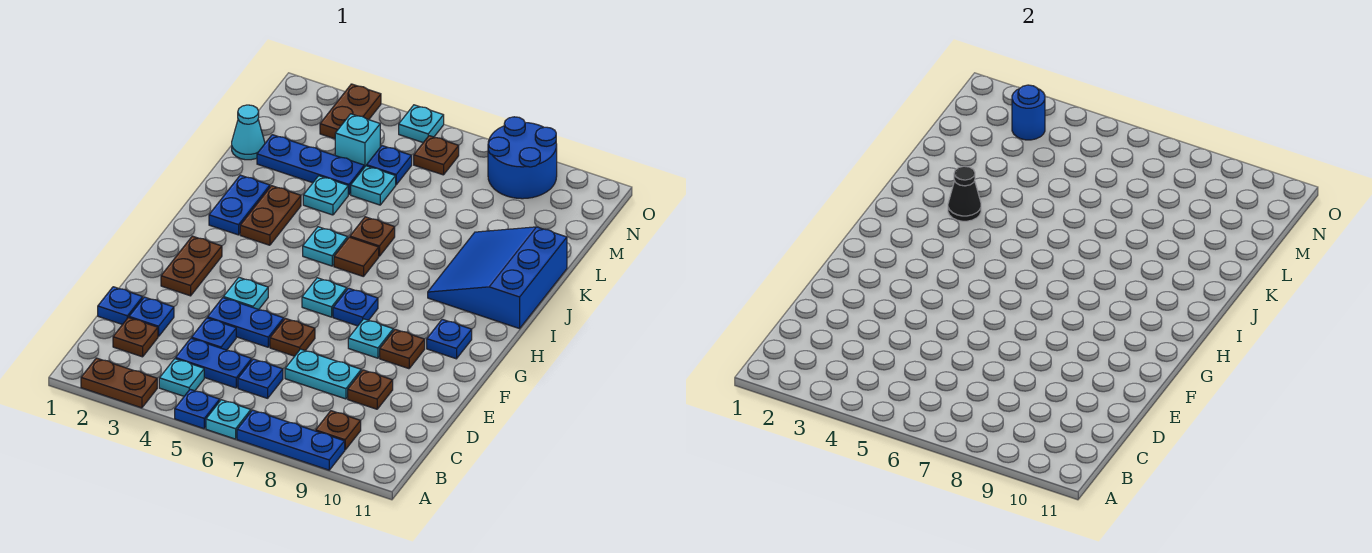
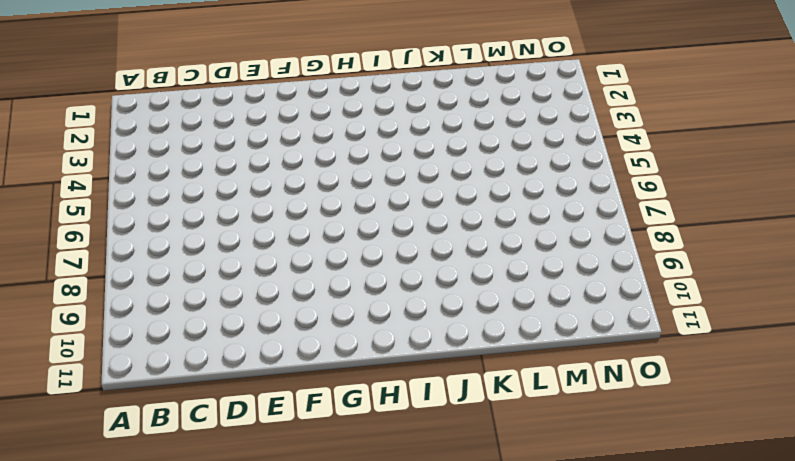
none -> brown plate A2:A3 level 1
none -> blue plate A5 level 1
none -> cyan plate A6 level 1
none -> blue plate A7:A9 level 1

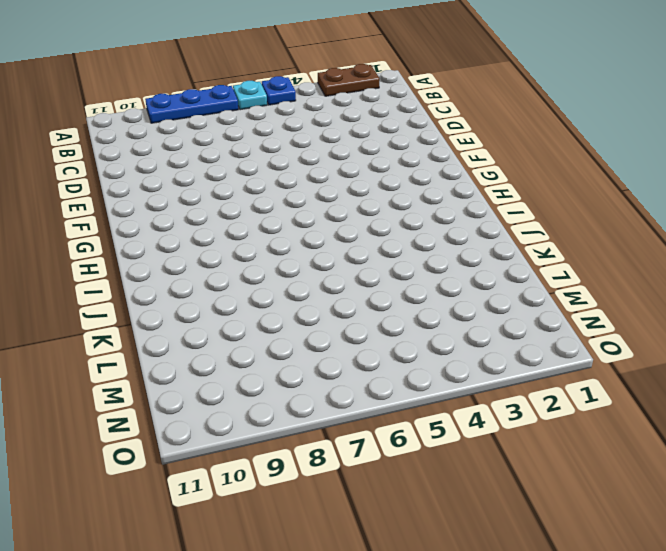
none -> cyan plate B4 level 1
none -> brown plate B9 level 1
none -> brown plate C2 level 1
none -> blue plate C4:C5 level 1

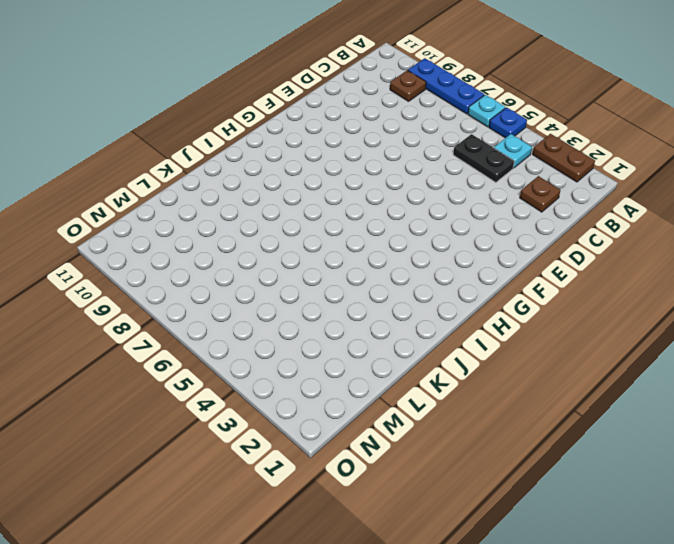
black plate C4:C5 level 1 -> blue plate C4:C5 level 1
none -> blue plate C6 level 1
none -> blue plate D1 level 1
none -> blue plate D2 level 1
none -> blue plate D4 level 1

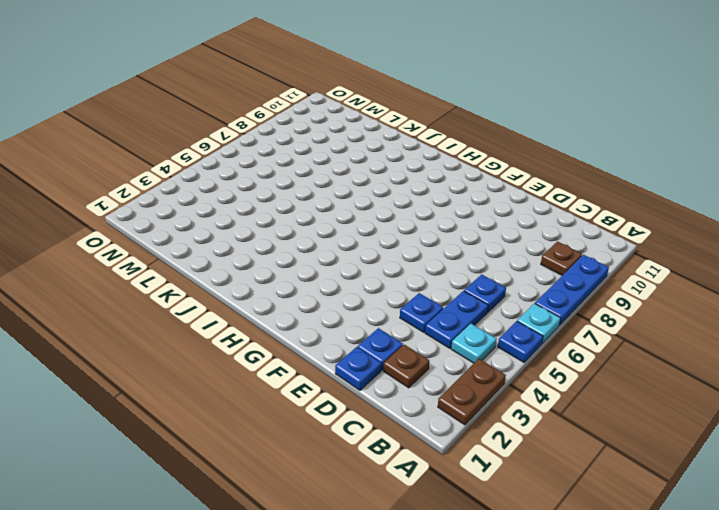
none -> cyan plate D7:D8 level 1
none -> brown plate D9 level 1
none -> blue plate E4:E5 level 1
none -> brown plate E6 level 1

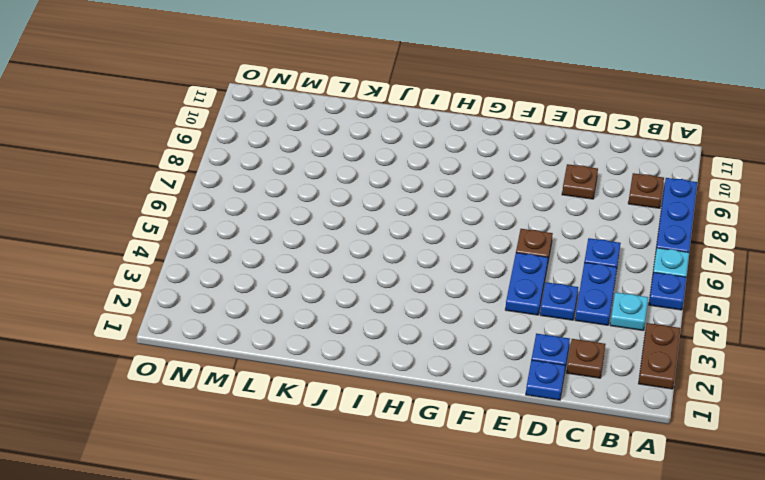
none -> cyan plate D7:D8 level 1
none -> brown plate F2:G2 level 1
none -> cyan plate F4 level 1
none -> cyan plate F8 level 1

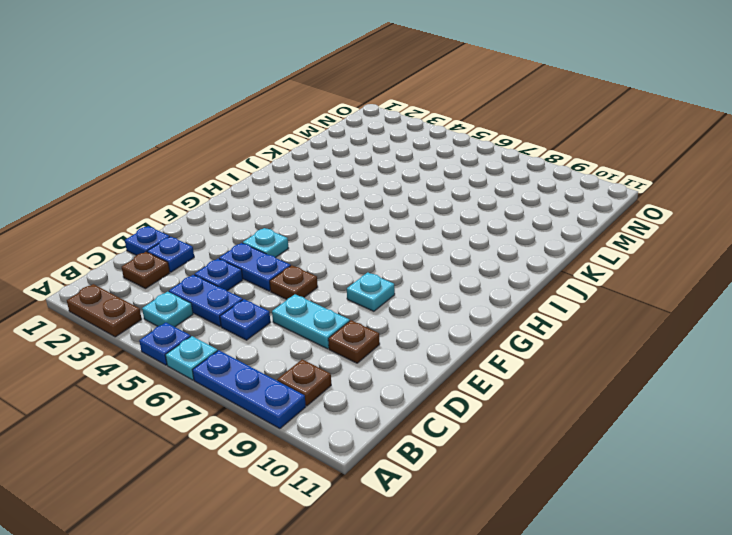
none -> brown plate F2:G2 level 1
none -> brown plate F9 level 1
none -> cyan plate G6 level 1
none -> blue plate G7 level 1

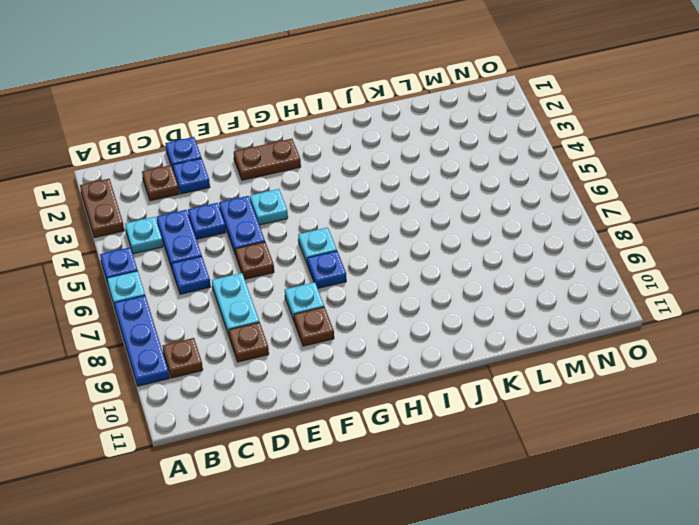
none -> blue plate G10 level 1
none -> blue plate I2:J2 level 1
none -> brown plate I3:J3 level 1
none -> cyan plate I5 level 1

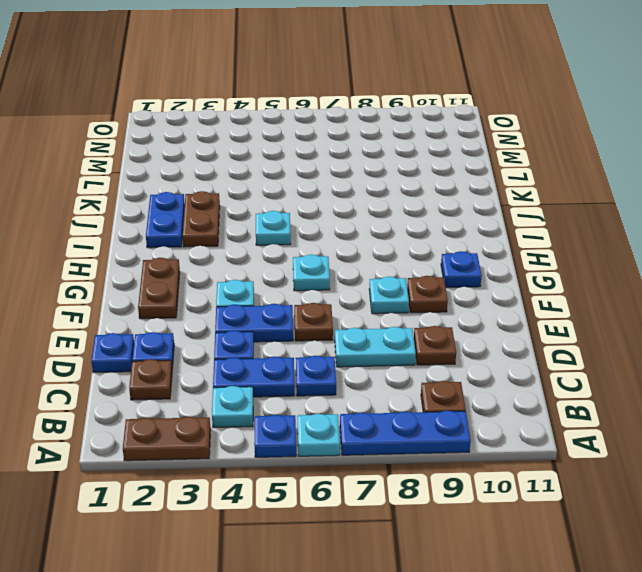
none -> blue plate G7 level 1
none -> brown tile I6 level 1
none -> blue slope I9:K11 level 1 top 11
none -> brown plate J6 level 1

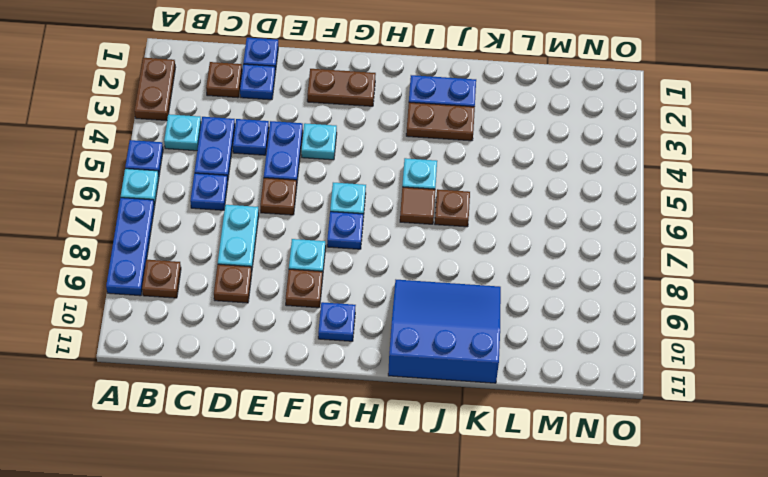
none -> cyan plate K4 level 1
none -> cyan cone L1 level 1
none -> blue plate L2:L4 level 1
none -> cyan plate L5 level 1

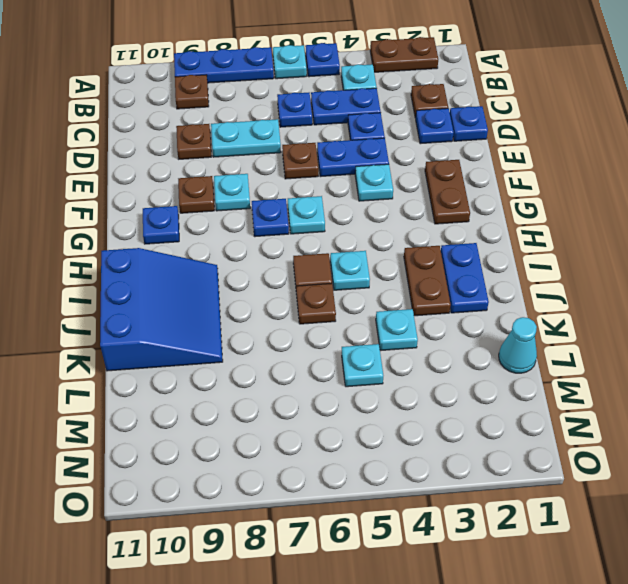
none -> blue plate L2:L4 level 1
none -> cyan brick M4 level 1
none -> blue plate M5 level 1
none -> brown plate N3:O3 level 1

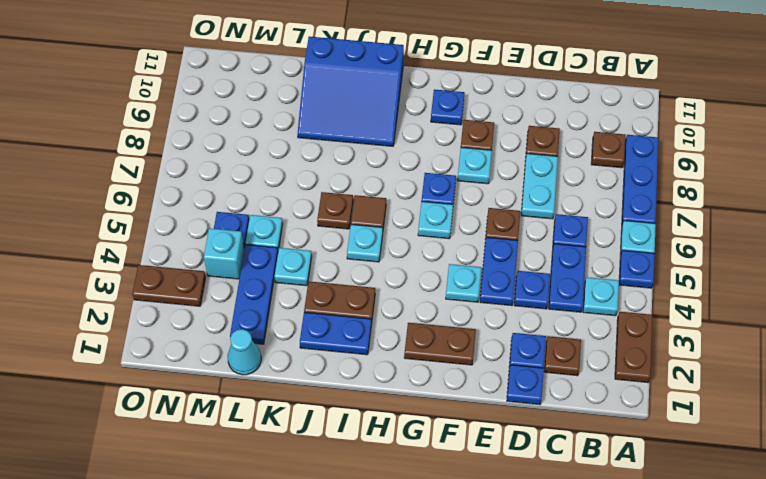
none -> brown plate N6 level 1
none -> blue round brick N8:O9 level 1
none -> cyan plate O5 level 1
none -> black cone J3 level 2

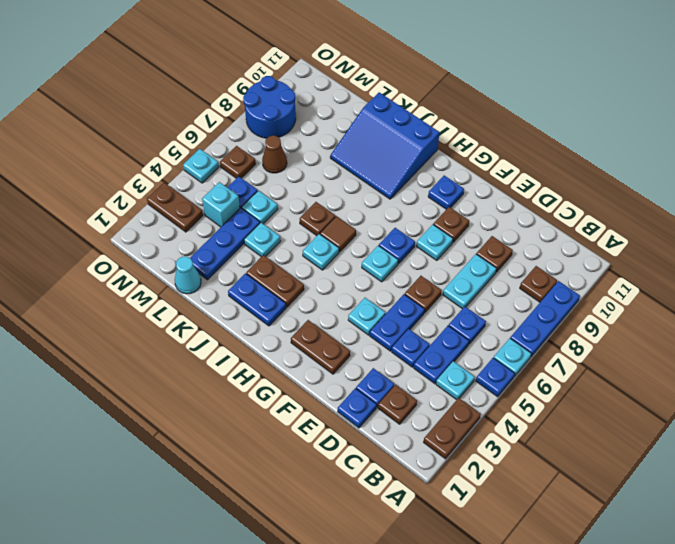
brown cone M7 level 1 -> none
none -> black cone J3 level 2
none -> blue round brick N3 level 2

